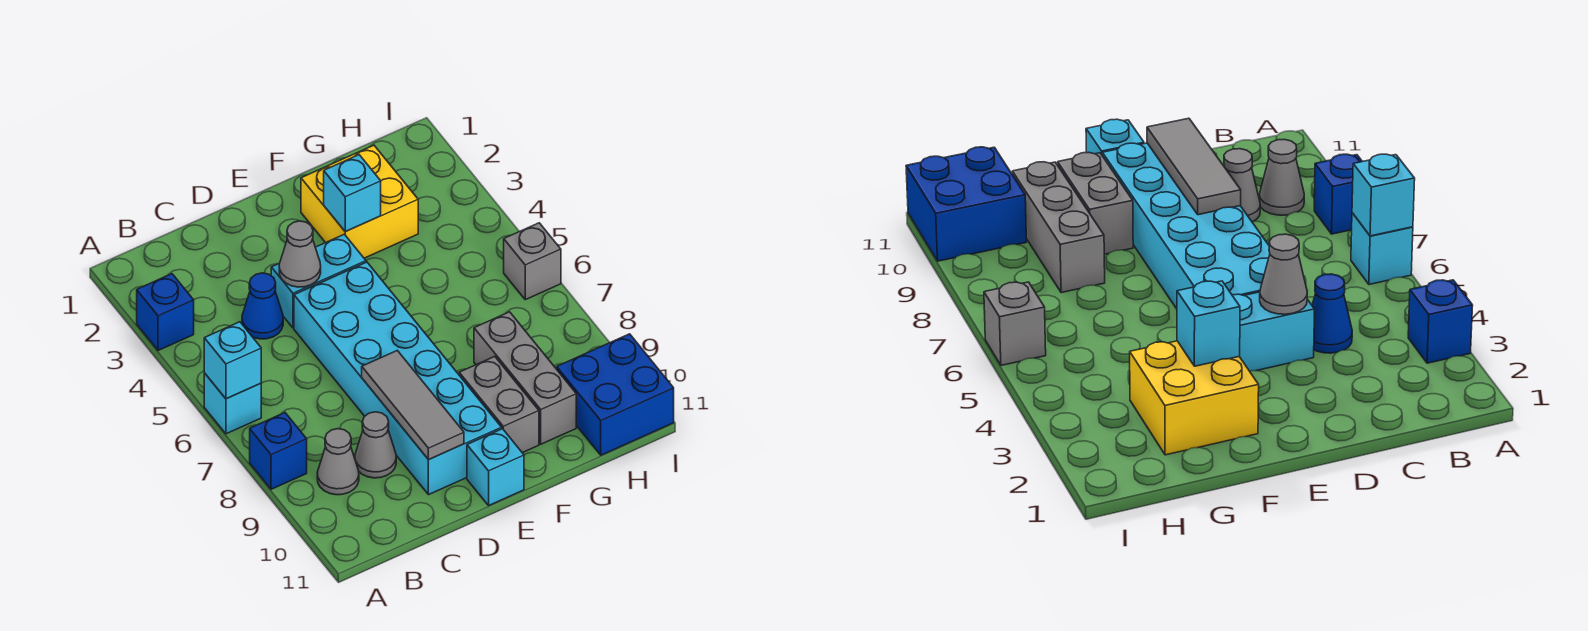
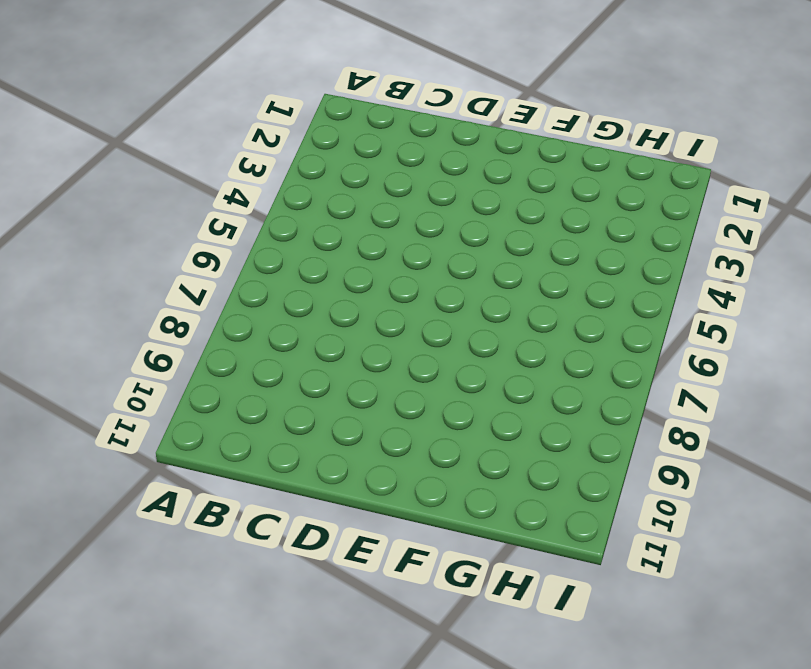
none -> blue brick A3 level 1
none -> cyan brick A6 level 1
none -> blue brick A8 level 1

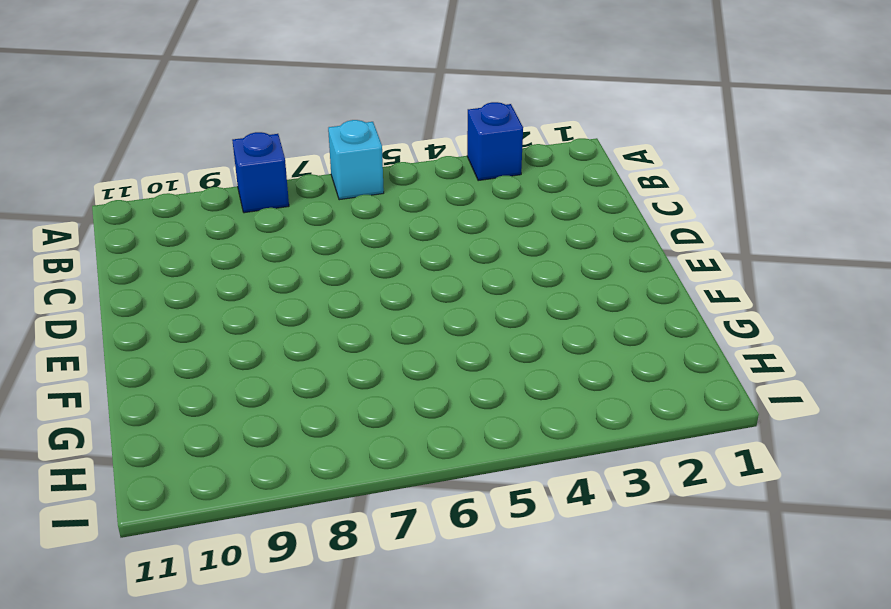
none -> grey cone B9 level 1
none -> blue cone C4 level 1
none -> grey cone C9 level 1

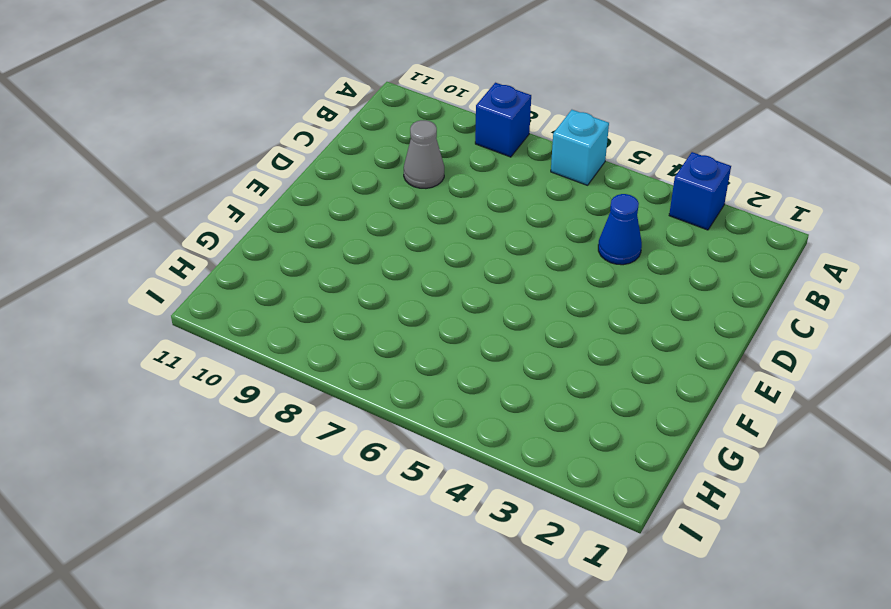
none -> grey cone B9 level 1
none -> cyan brick D4:E4 level 1
none -> cyan brick D5:E10 level 1

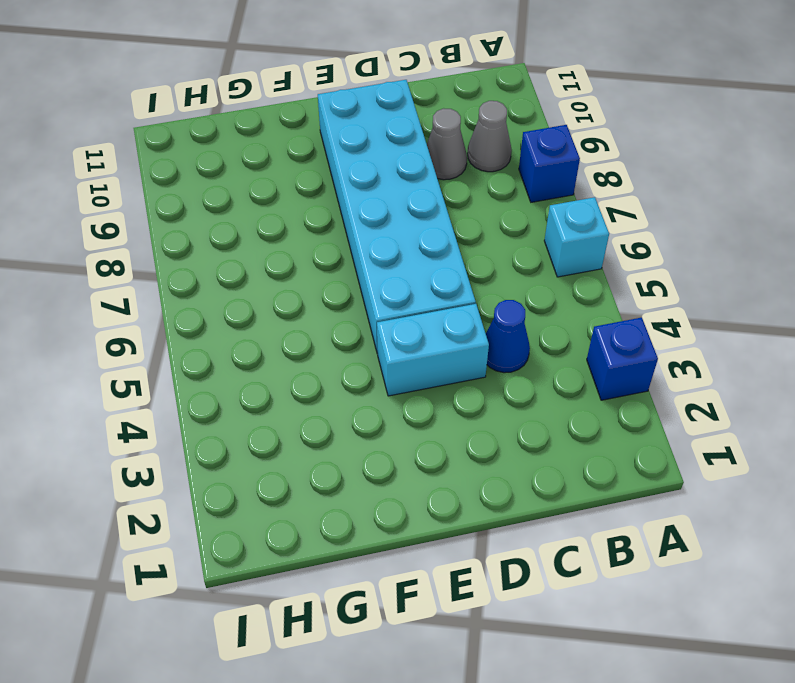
none -> cyan brick E11 level 1
none -> yellow brick F2:G3 level 1
none -> grey brick F9:F10 level 1

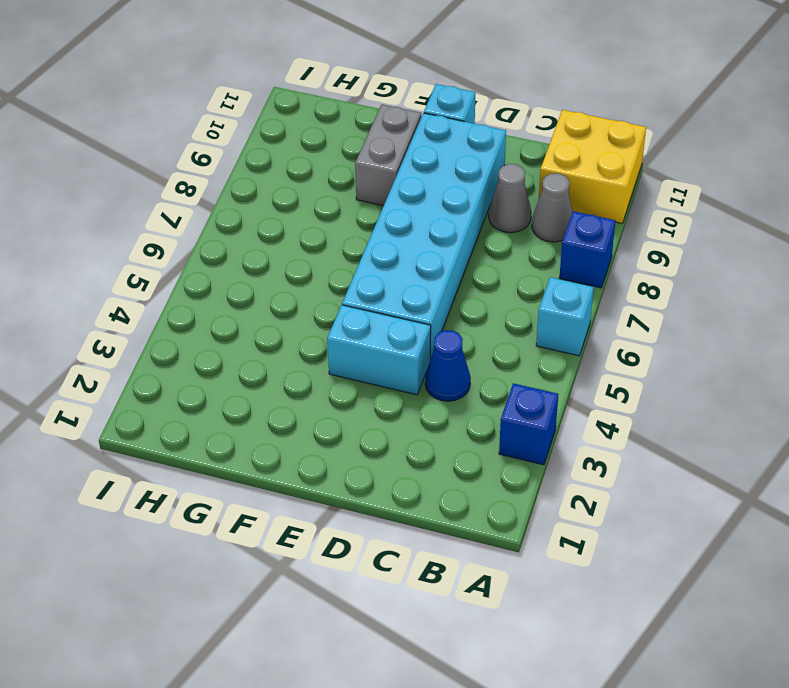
yellow brick A10:B11 level 1 -> yellow brick F2:G3 level 1
none -> grey brick G8:G10 level 1
none -> blue brick H10:I11 level 1
none -> grey brick I6 level 1

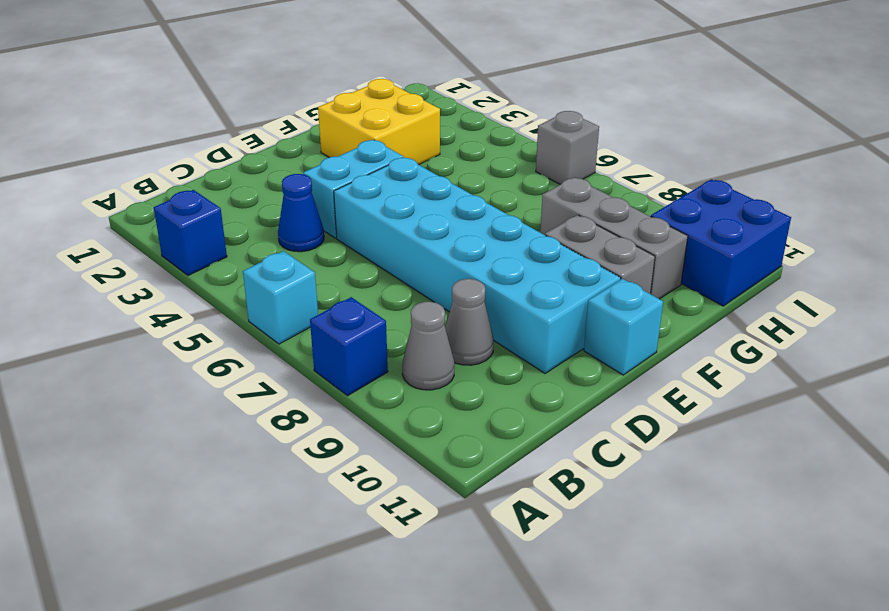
none -> cyan brick A6 level 2
none -> grey cone D4 level 2
none -> grey tile D8:D10 level 2

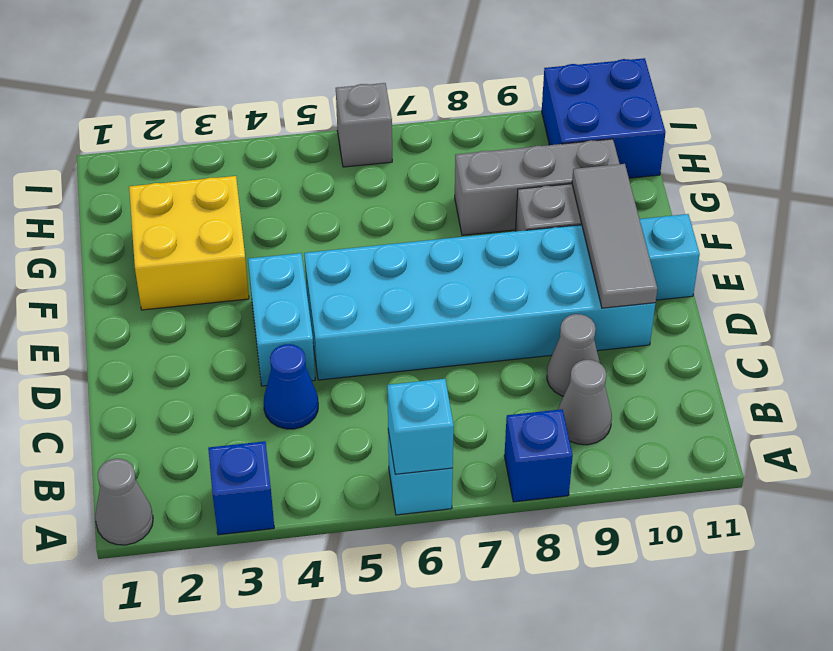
grey cone A1 level 1 -> grey cone D4 level 2
grey tile D10:F10 level 2 -> grey tile D8:D10 level 2
none -> cyan brick F3 level 2

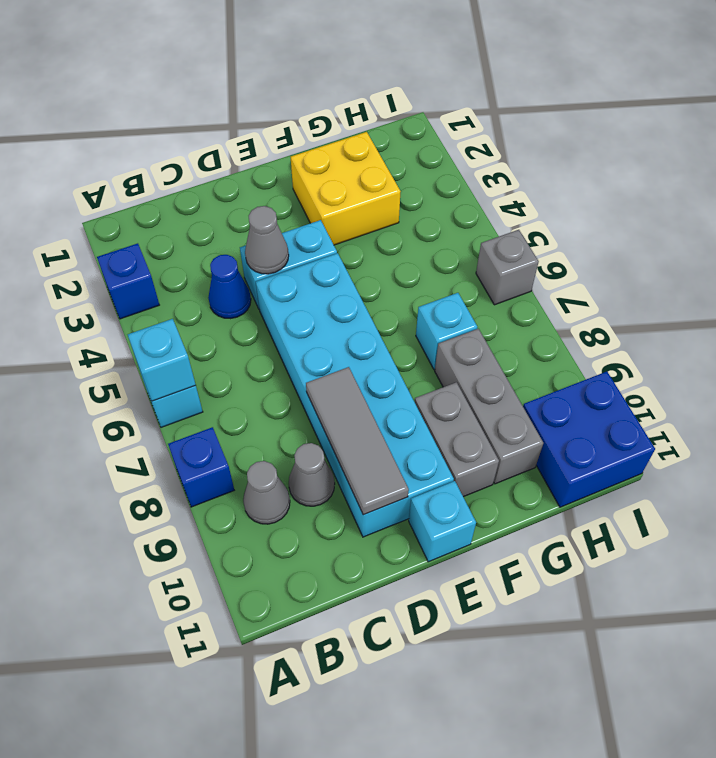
cyan brick G7 level 1 -> cyan brick F3 level 2

